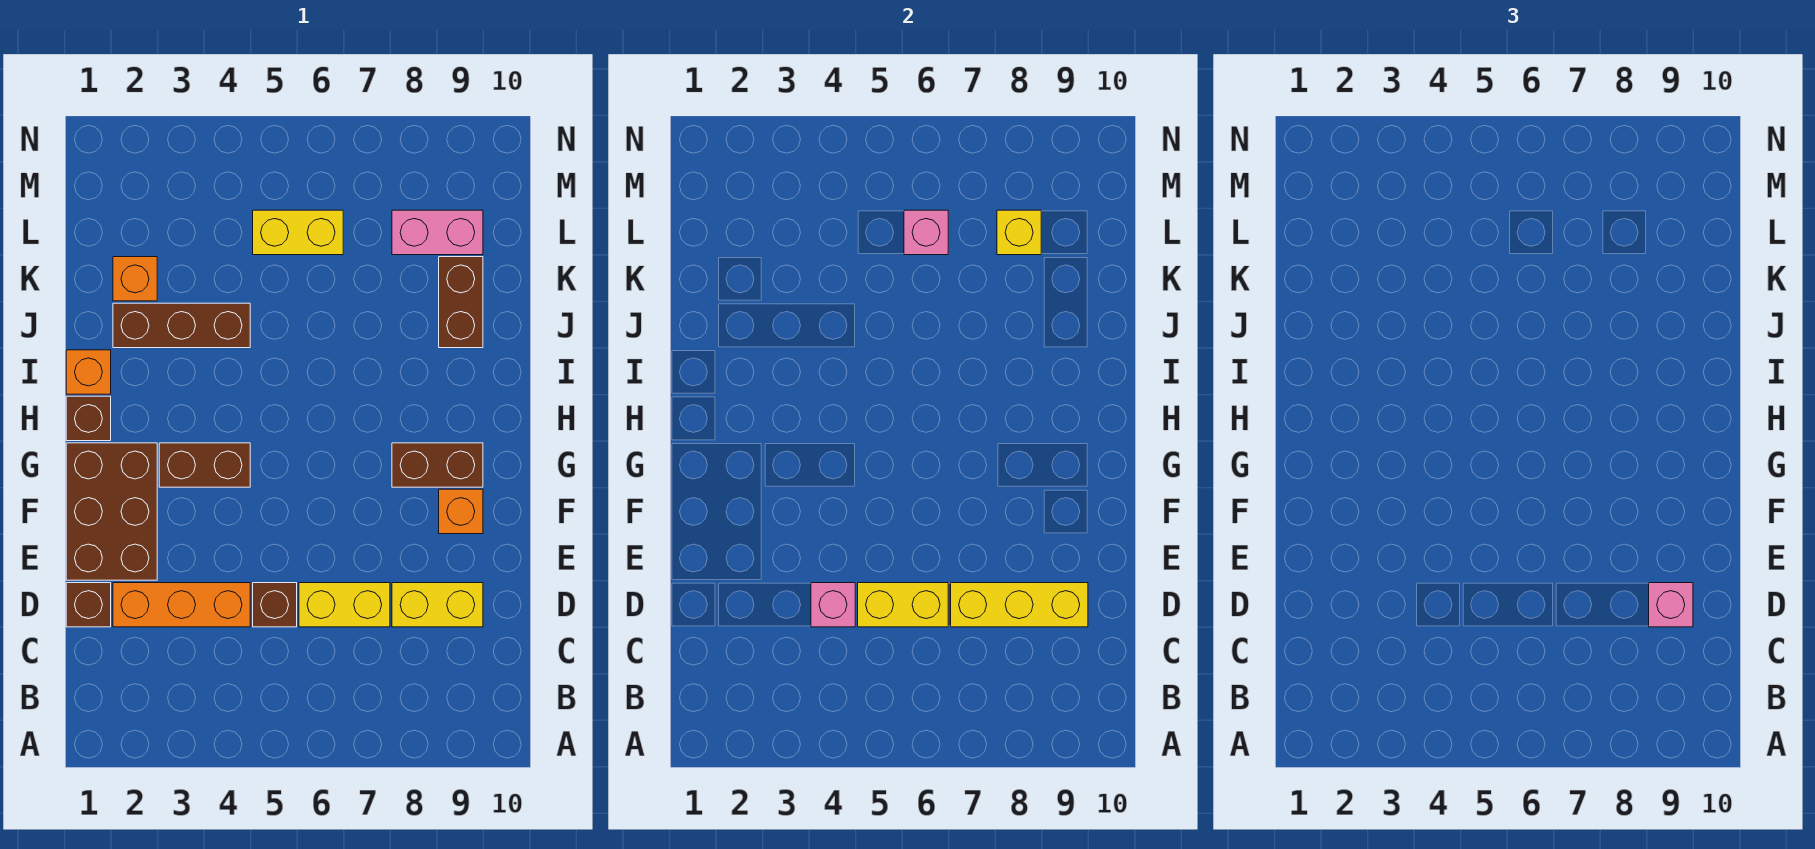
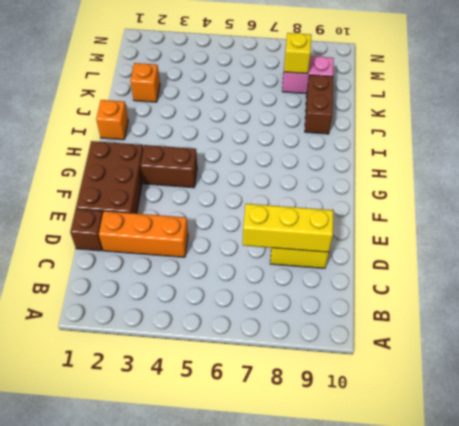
none -> brown brick D5 level 1
none -> yellow brick D6:D7 level 1
none -> orange brick F9 level 1

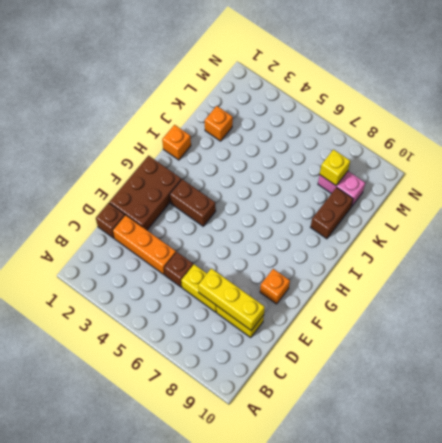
none -> brown brick G8:G9 level 1
none -> brown brick H1 level 1
none -> brown brick J2:J4 level 1

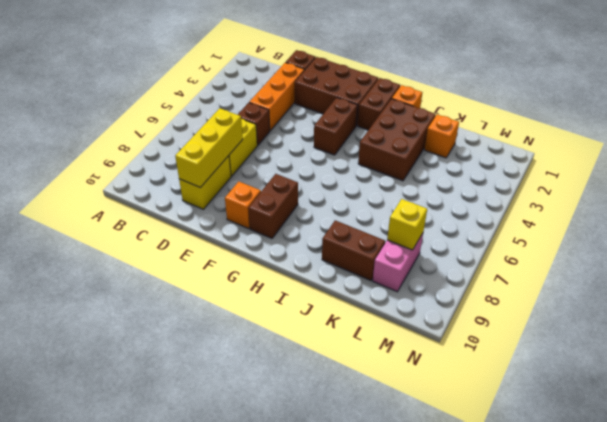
brown brick H1:H2 level 1 -> brown brick H1 level 1
brown brick I2:J4 level 1 -> brown brick J2:J4 level 1
none -> yellow brick L5:L6 level 1
none -> pink brick D4 level 2
none -> yellow brick D5:D6 level 2

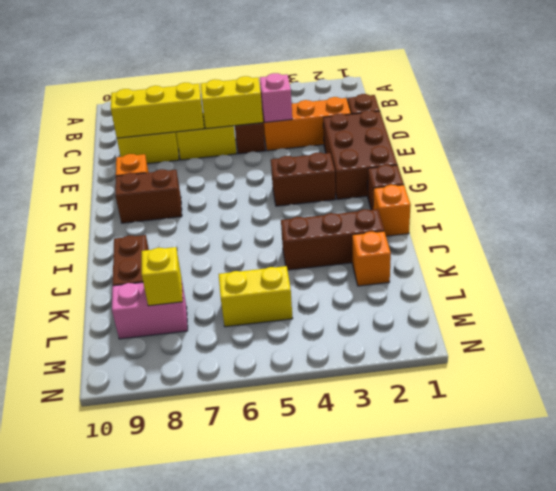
none -> pink brick L6 level 2
none -> pink brick D9 level 3

